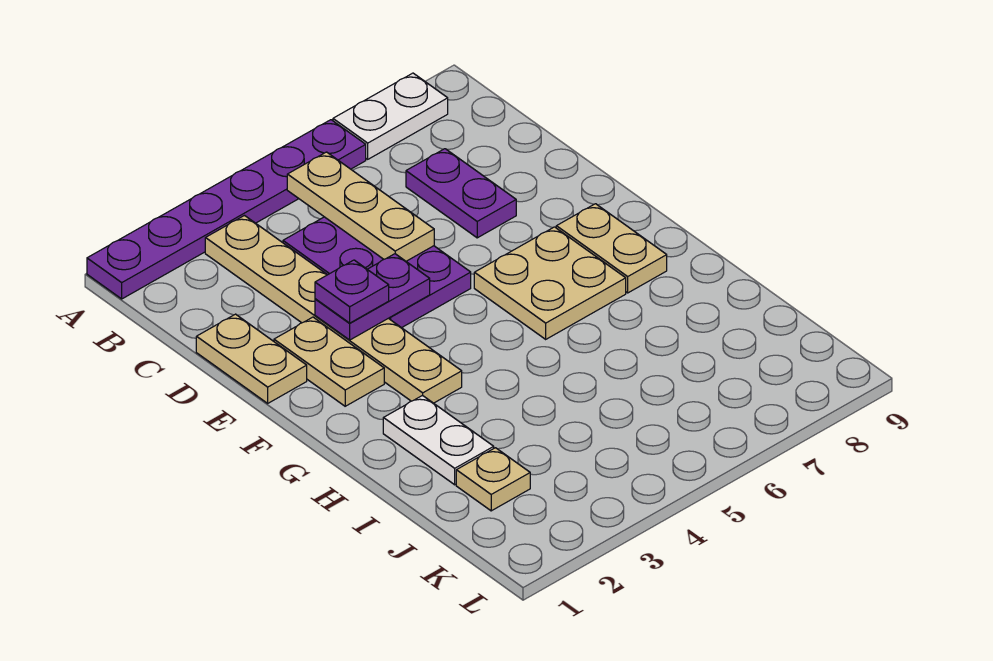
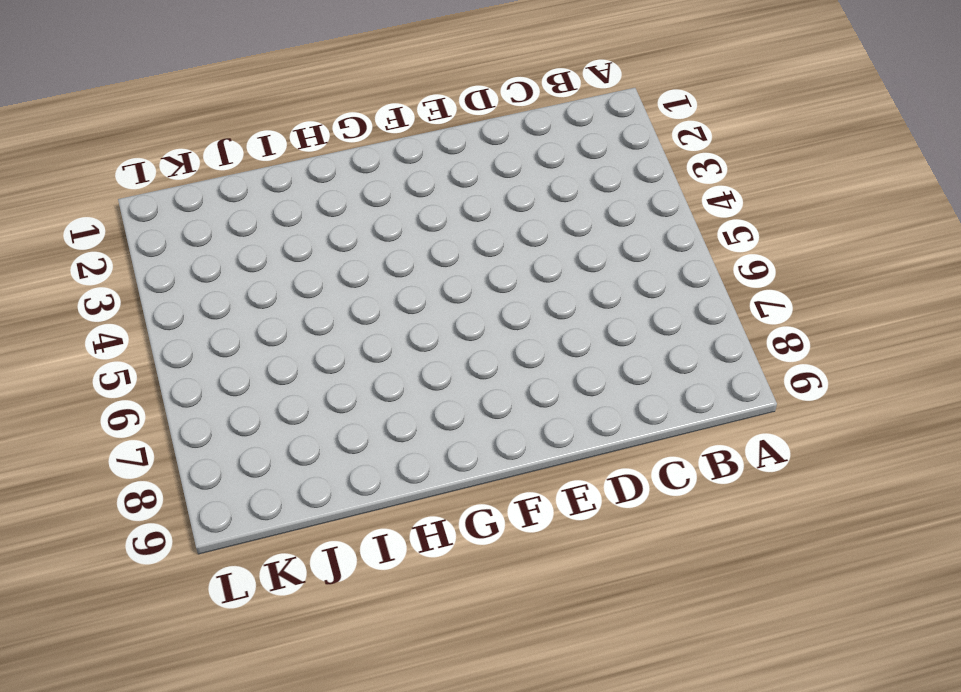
none -> purple plate A1:A6 level 1
none -> white plate A7:A8 level 1
none -> tan plate B3:G3 level 1

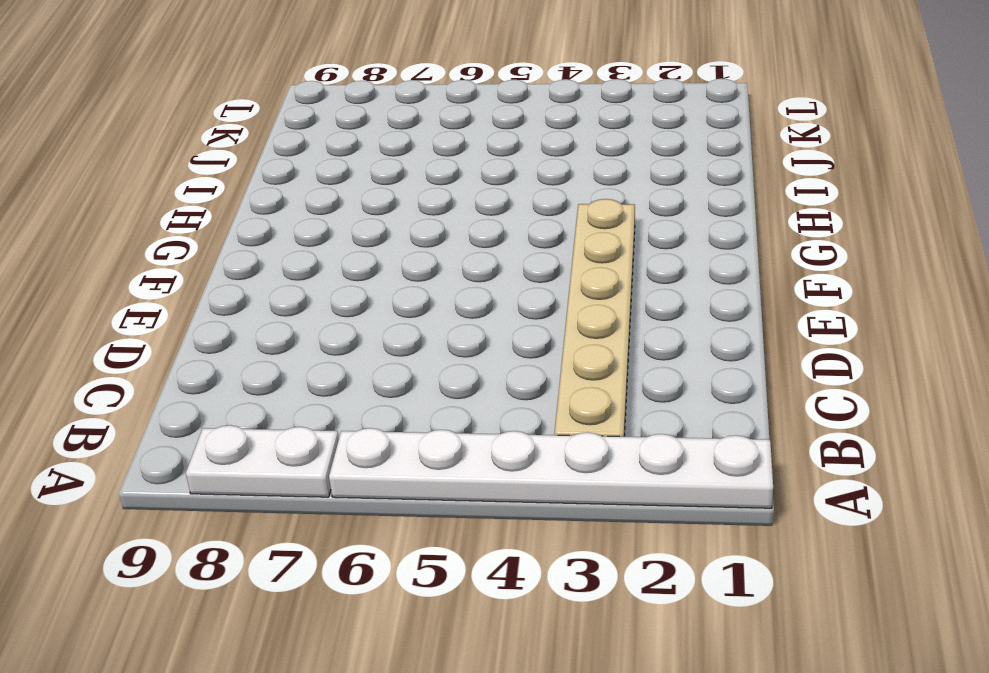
white plate A1:A6 level 1 -> purple plate A1:A6 level 1
none -> purple plate C4:E5 level 1
none -> purple plate C7:D7 level 1
none -> tan plate D1:E1 level 1

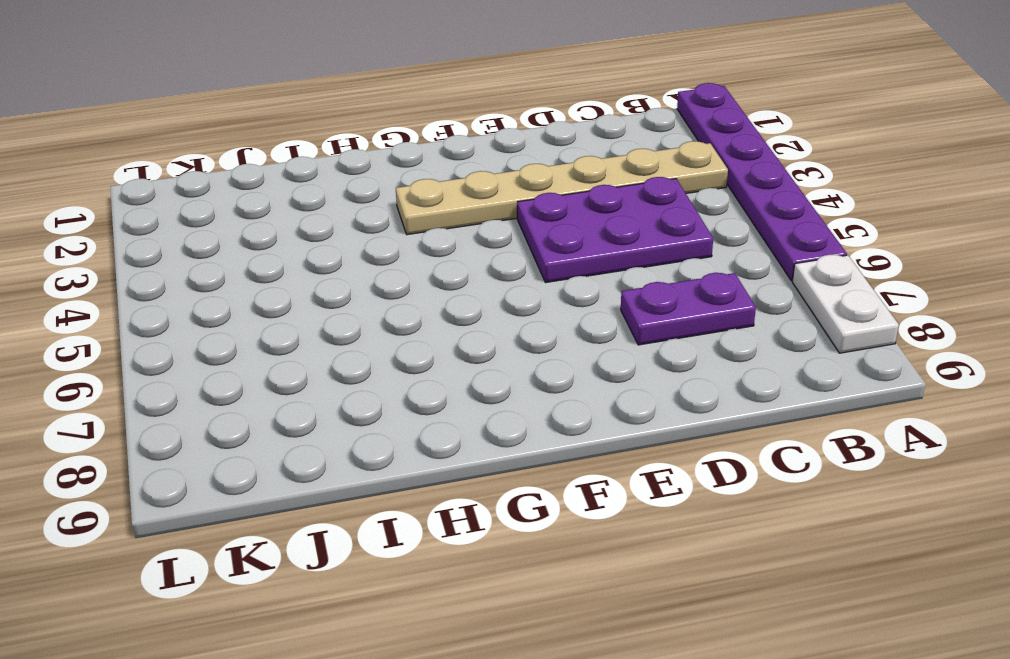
none -> tan plate D1:E1 level 1
none -> tan plate E2:F2 level 1
none -> tan plate F6:G7 level 1

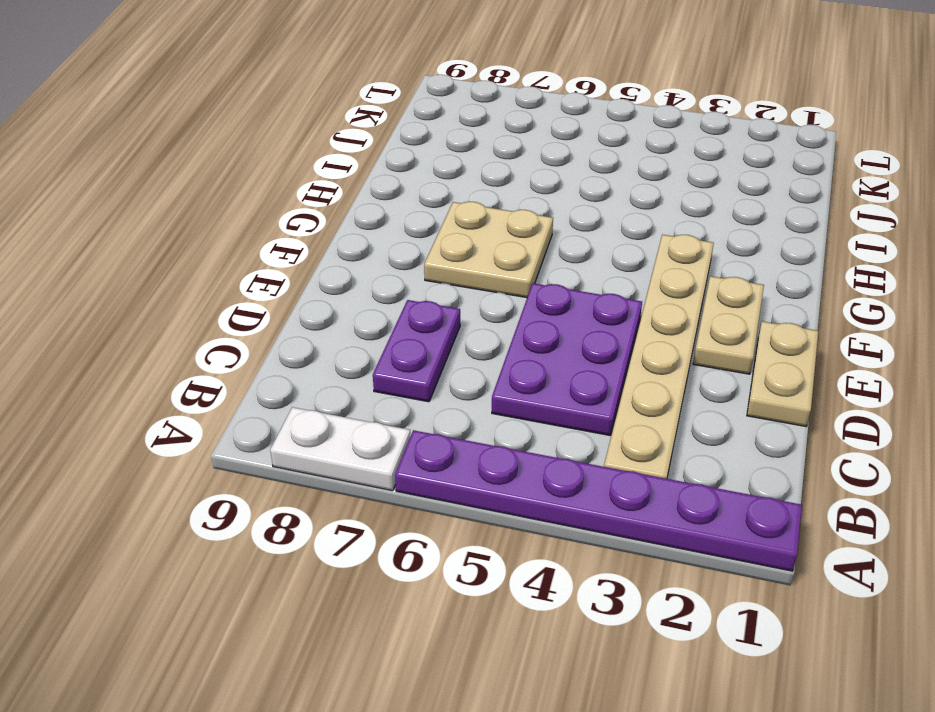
none -> tan plate F8:G8 level 1
none -> white plate H2:I2 level 1
none -> tan plate J2 level 1

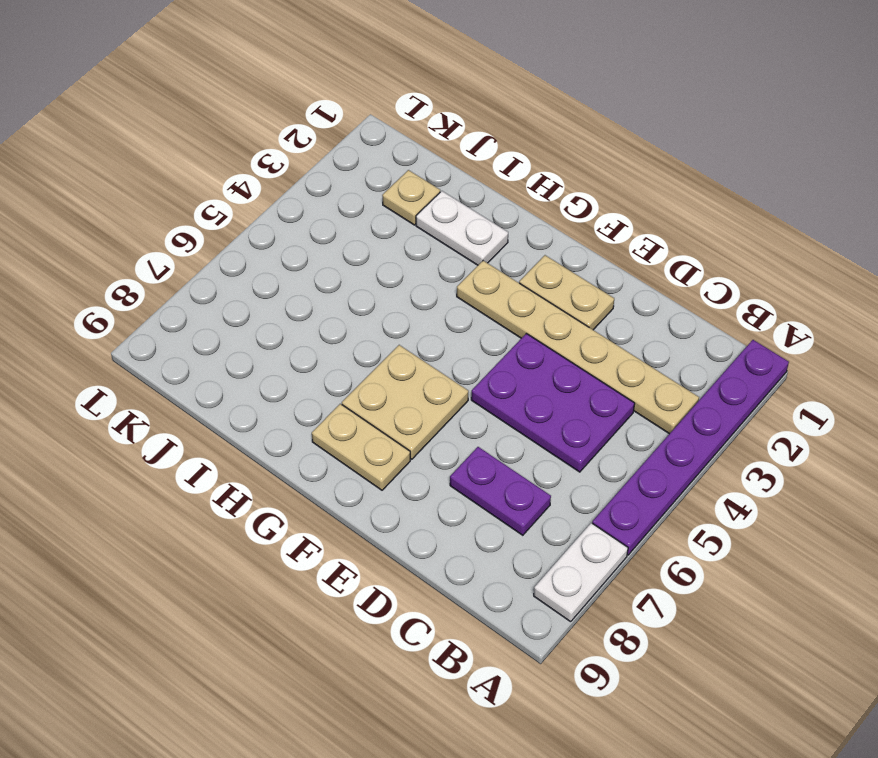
none -> tan plate D1:E1 level 1
none -> tan plate B5:D5 level 2
none -> purple plate E3:E4 level 2

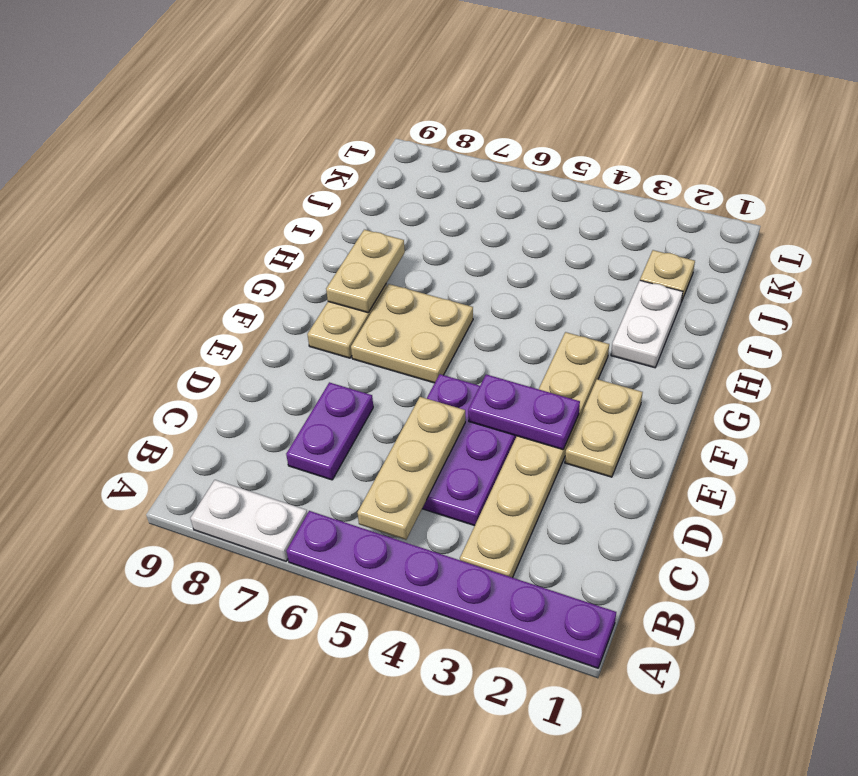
tan plate G8:H8 level 2 -> tan plate D1:E1 level 1
none -> purple plate E3 level 3

